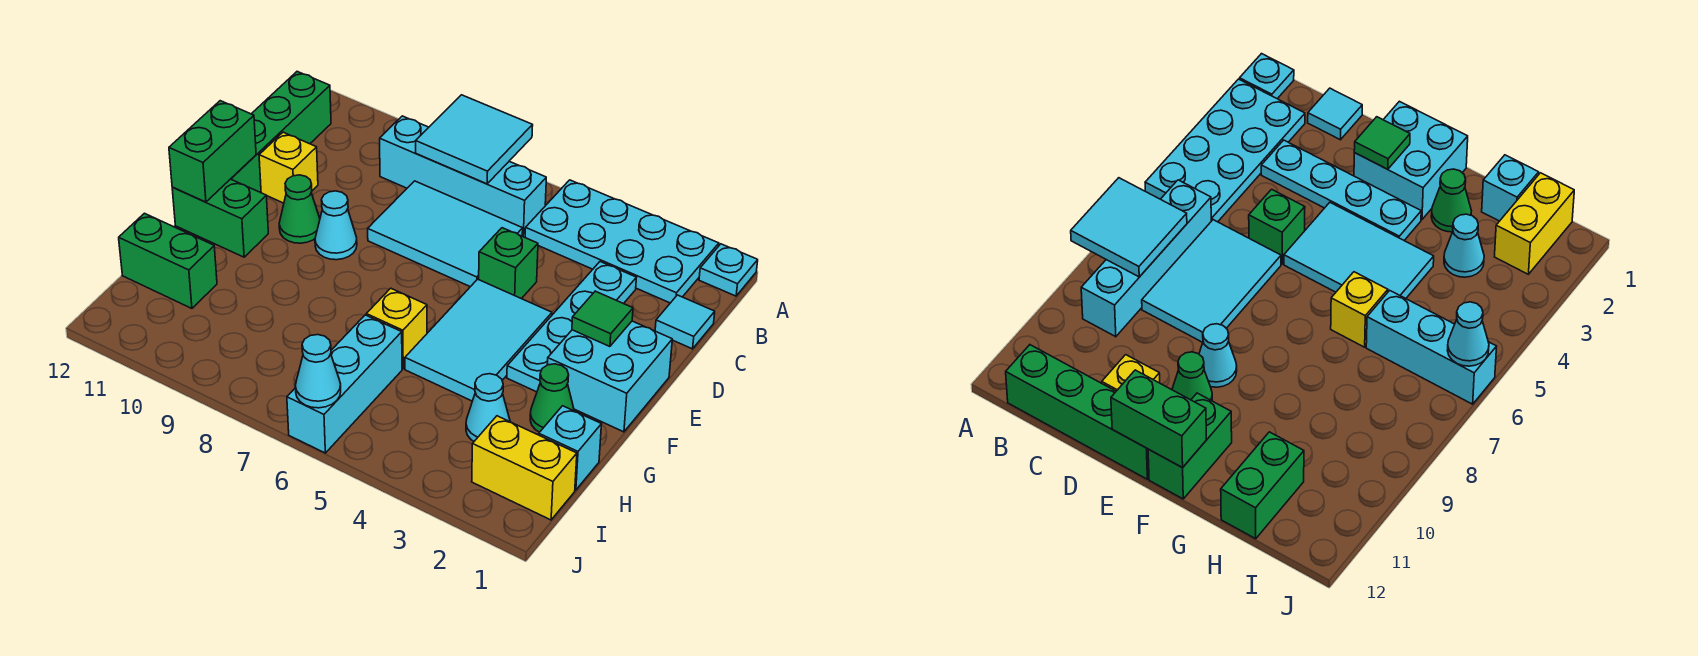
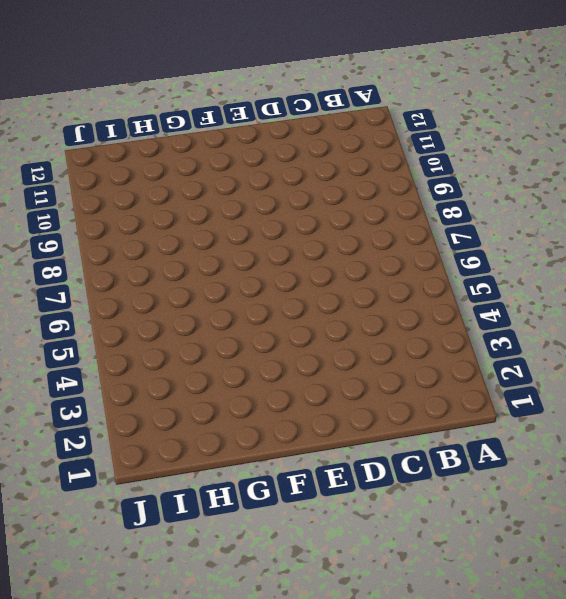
none -> cyan plate A1 level 1
none -> cyan plate A2:B5 level 1
none -> cyan brick B6:B9 level 1

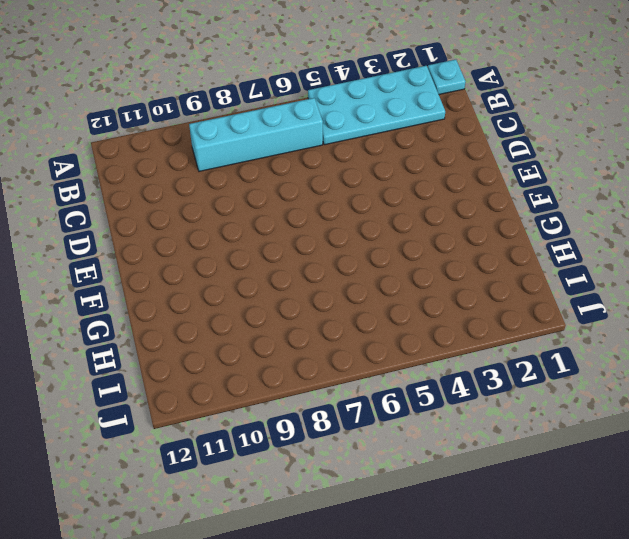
none -> green brick B12:E12 level 1
none -> cyan tile C1 level 1
none -> cyan plate C3:F3 level 1

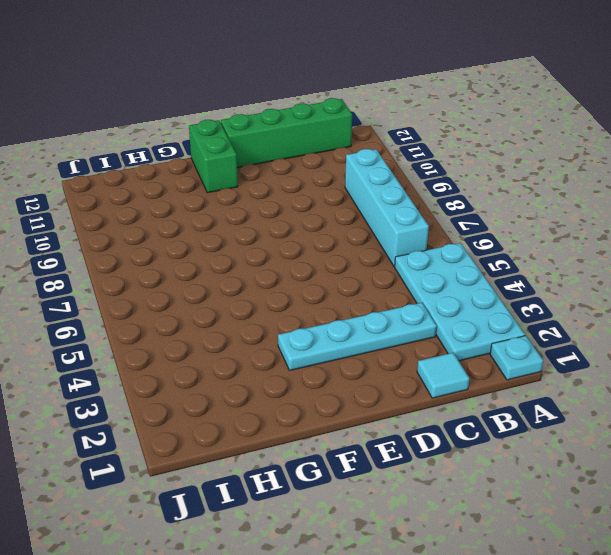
none -> cyan tile C6:D8 level 1
none -> green brick D5 level 1
none -> yellow brick D11 level 1

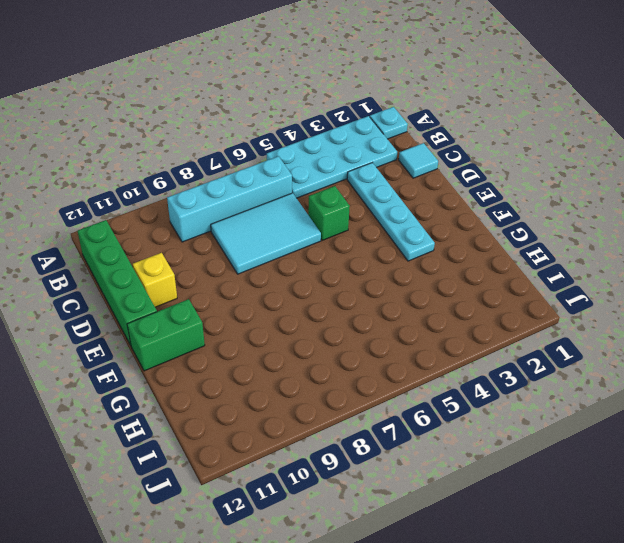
none -> cyan brick E1:F2 level 1
none -> cyan tile E4:G5 level 1
none -> cyan cone E9 level 1

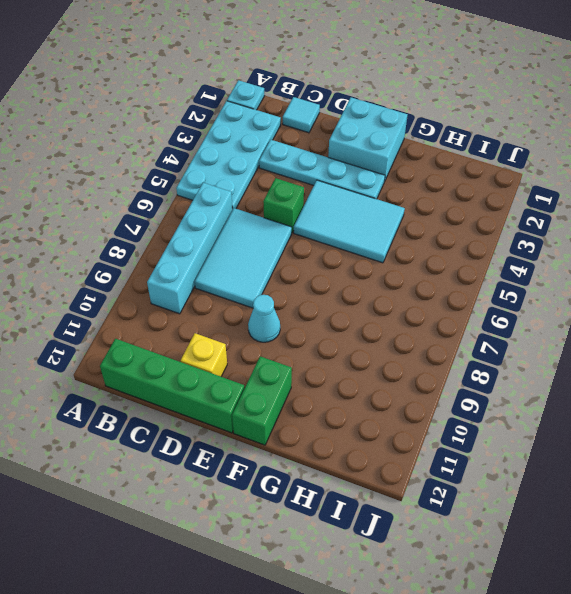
none -> green cone E10 level 1
none -> green cone G2 level 1
none -> yellow brick G6 level 1

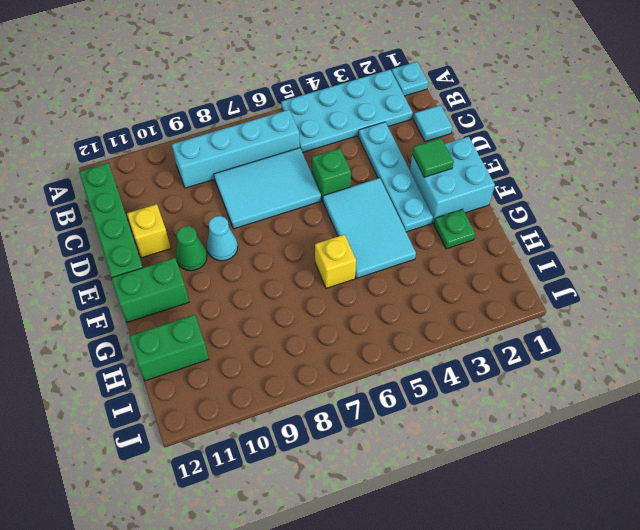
green plate G2 level 1 -> green cone G2 level 1
none -> cyan brick H1 level 1
none -> cyan cone H3 level 1
none -> cyan brick H6:J6 level 1

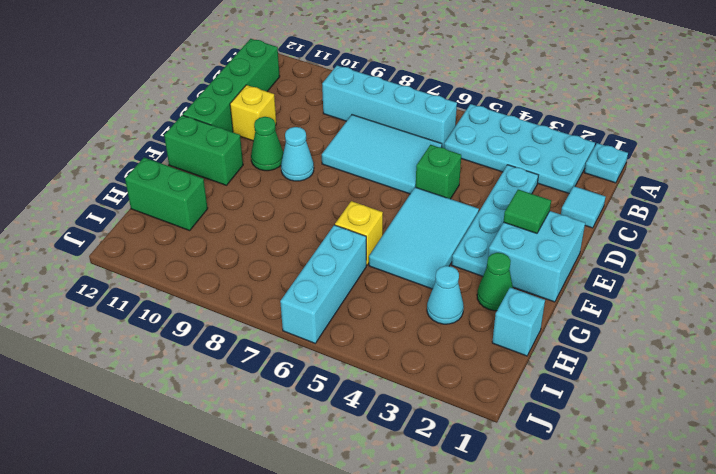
none -> yellow brick I1:I2 level 1
none -> cyan tile A7:B8 level 2
none -> green brick E12:F12 level 2

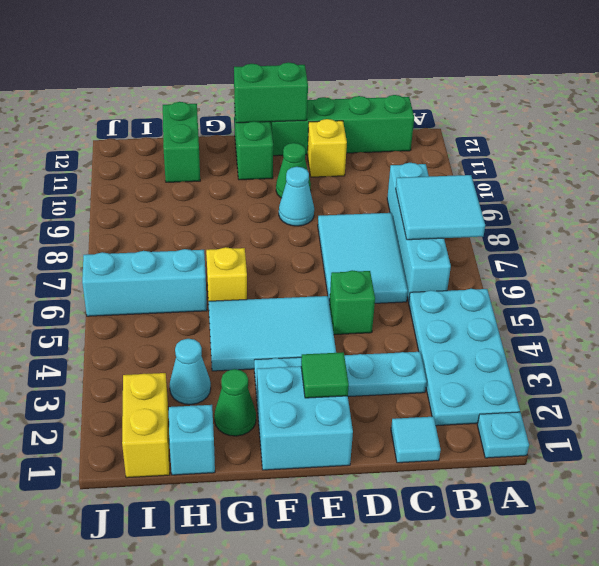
none -> cyan cone J6 level 2

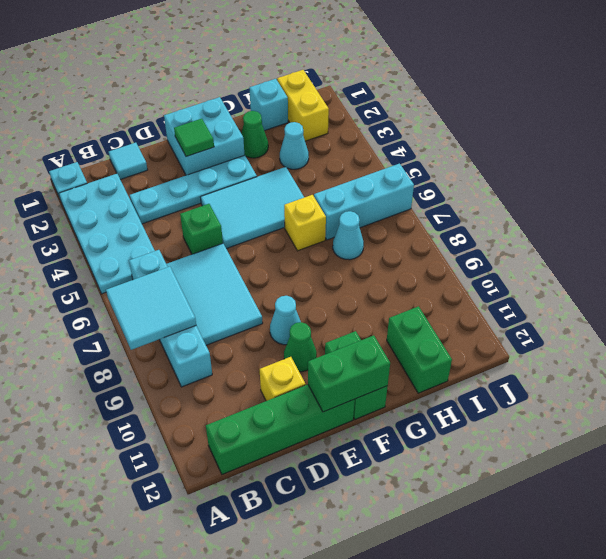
cyan cone H7 level 1 -> cyan cone J6 level 2

